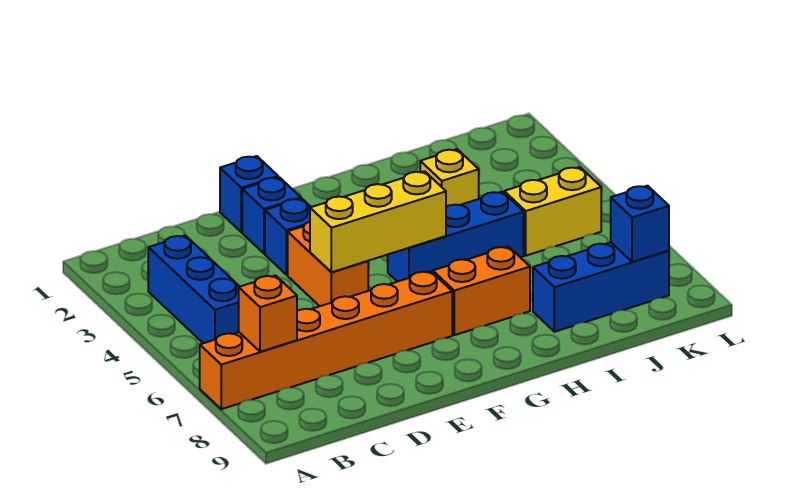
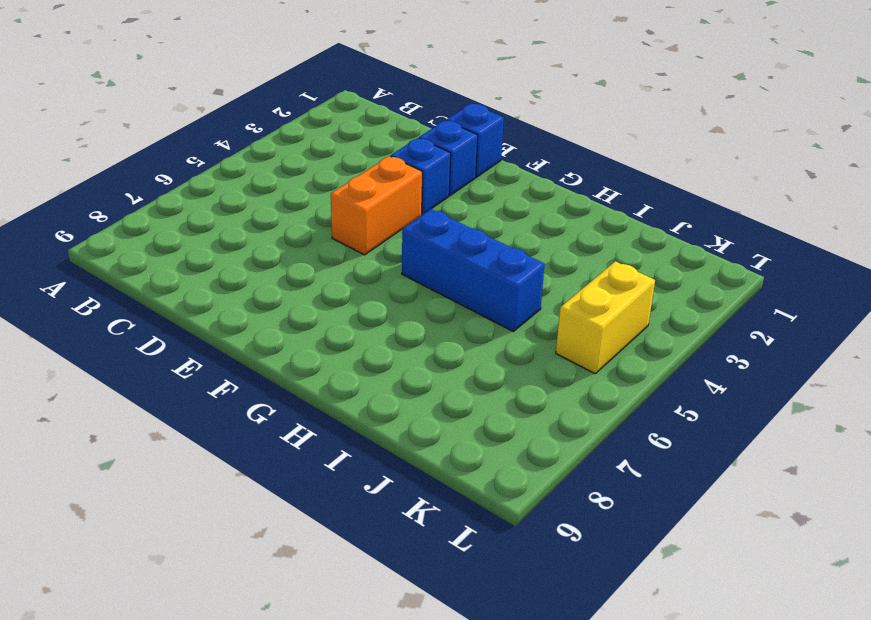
yellow brick K4:K5 level 1 -> yellow brick J5:K5 level 1
none -> orange brick A7:F7 level 1
none -> blue brick B3:B5 level 1
none -> orange brick G7:H7 level 1

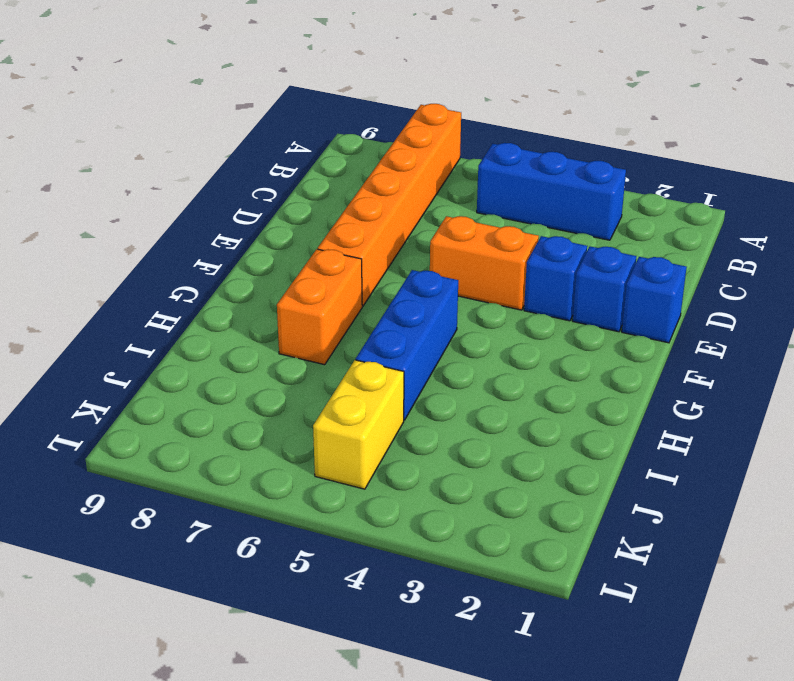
none -> yellow brick I3 level 1
none -> blue brick I8:K8 level 1
none -> orange brick B7 level 2

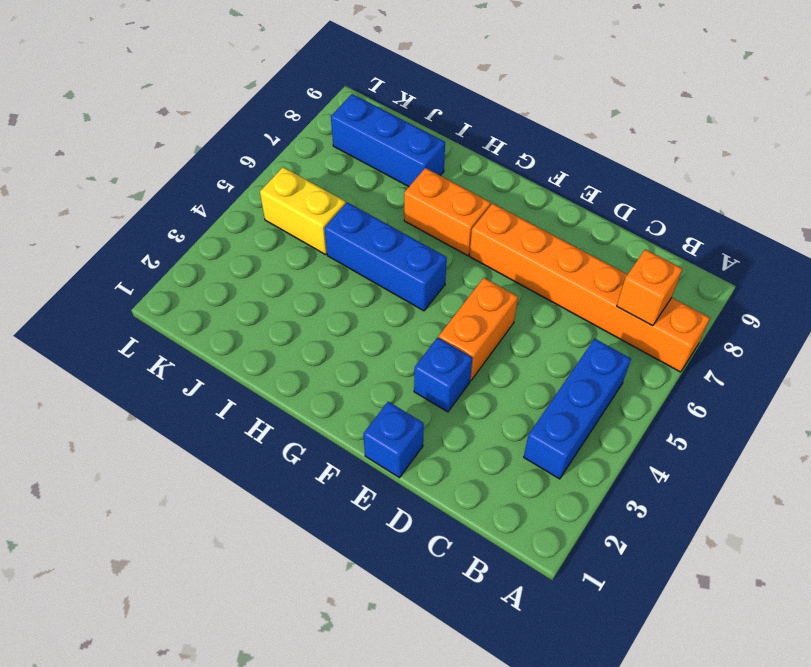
none -> blue brick E2 level 1
none -> yellow brick I3 level 1
none -> yellow brick E5:G5 level 2

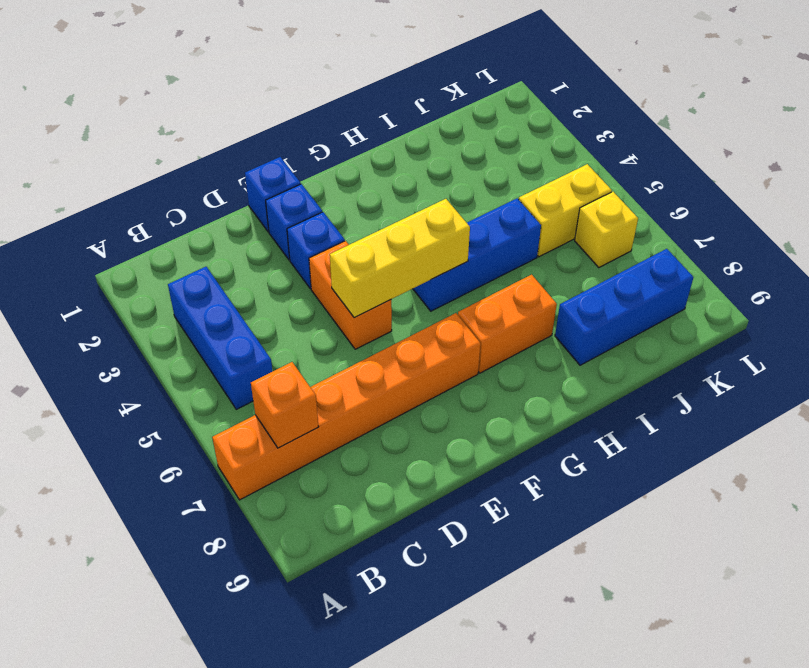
yellow brick K6 level 1 -> yellow brick I3 level 1
none -> blue brick K8 level 2

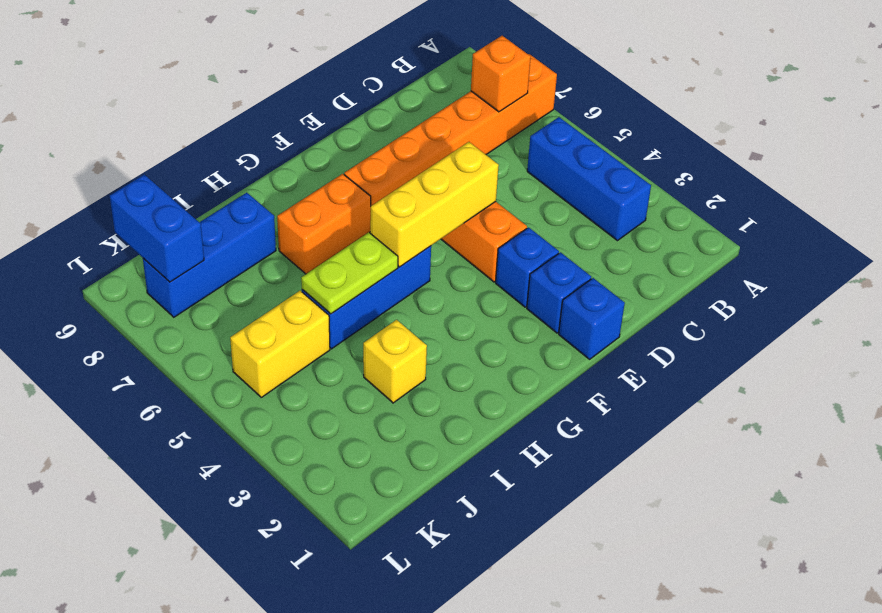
lime plate H5:I5 level 2 -> none
blue brick K8:K9 level 2 -> blue brick K8 level 2

